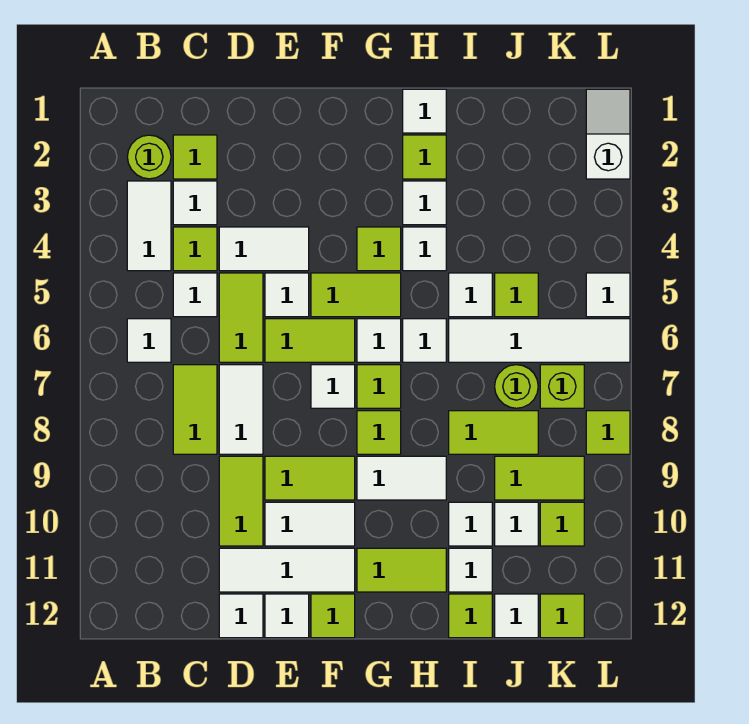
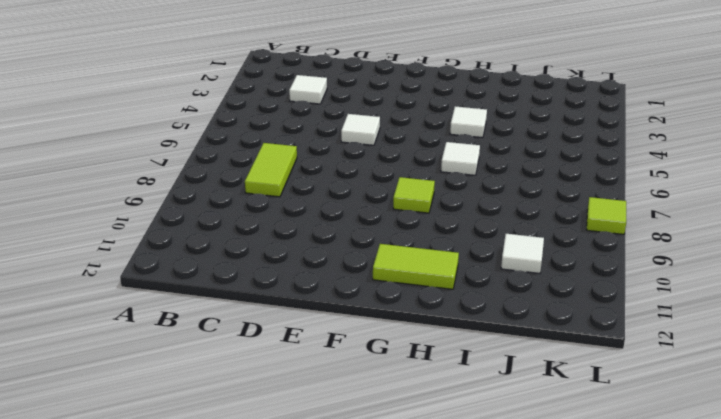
none -> lime round brick B2 level 1
none -> white tile B3:B4 level 1
none -> white tile B6 level 1
none -> lime tile C2 level 1

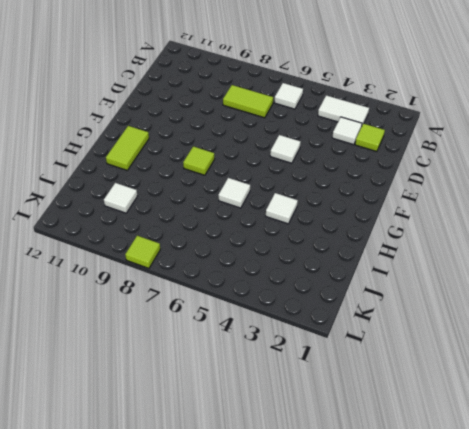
none -> lime round brick B2 level 1
none -> lime tile C4 level 1
none -> white tile C5 level 1
none -> white tile D4:E4 level 1

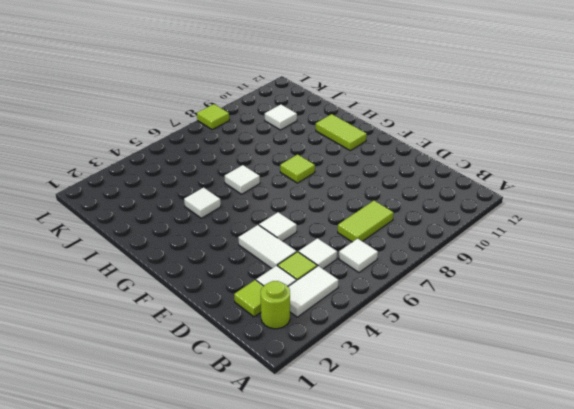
none -> lime tile D5:D6 level 1
none -> white tile D7:D8 level 1
none -> lime tile D9:D10 level 1
none -> white tile D11:F11 level 1

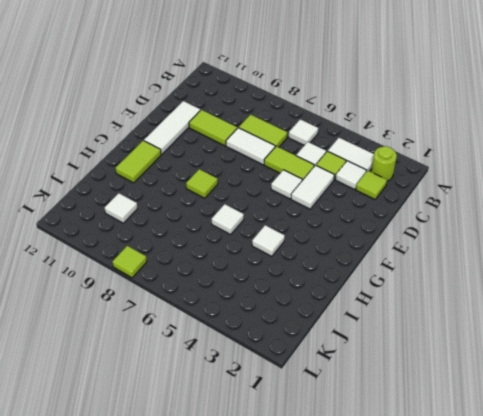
none -> white tile D12 level 1
none -> lime tile E6:F6 level 1
none -> lime tile E9:F9 level 1
none -> white tile E10:F10 level 1

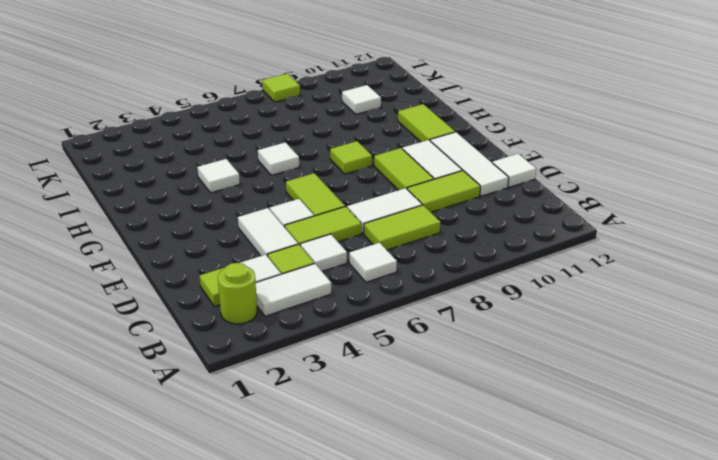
none -> white tile E12 level 1
none -> lime tile F5:G5 level 1
none -> white tile F7 level 1
none -> lime tile F12 level 1

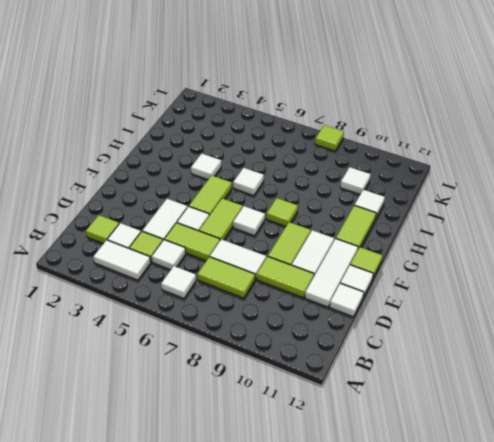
none -> lime round brick B2 level 1
none -> lime tile G4 level 1
none -> white tile G6 level 1
none -> lime tile G7 level 1

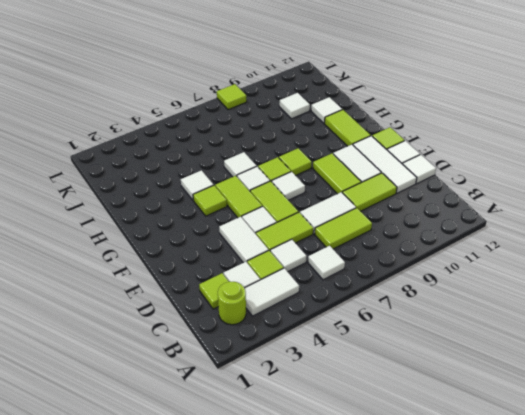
none -> white tile G9:H9 level 1
none -> white tile H1 level 1
none -> lime tile H2 level 1
none -> white tile H3 level 1

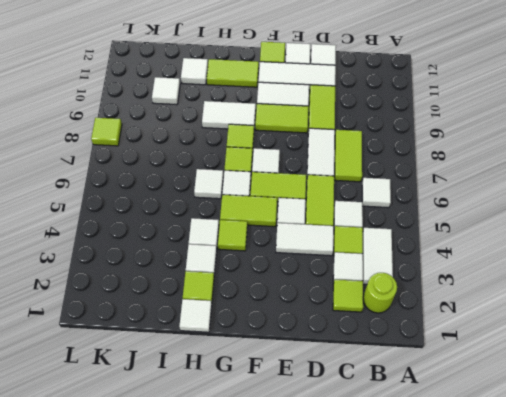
none -> white tile I5 level 1
none -> white tile I6:L6 level 1
none -> lime tile I8:J8 level 1
none -> white tile I10 level 1

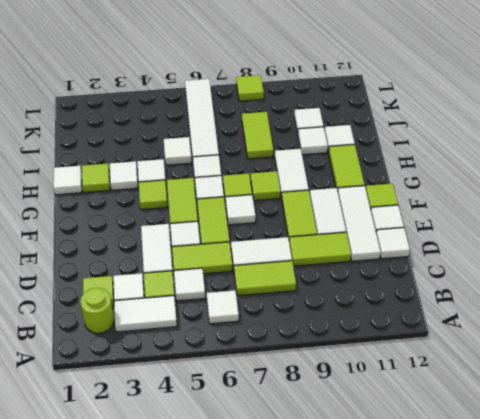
none -> lime tile I12 level 1
none -> lime tile J5 level 1
none -> lime round brick J7 level 1
none -> lime tile J9:K9 level 1

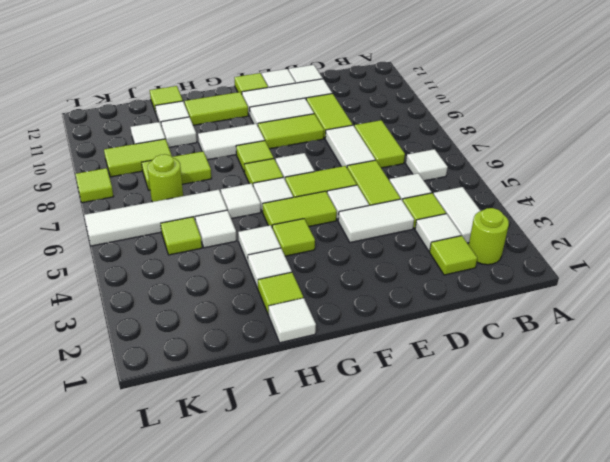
none -> white tile J12 level 1
none -> lime brick K7 level 1
none -> lime tile K10 level 1
none -> lime tile K12 level 1

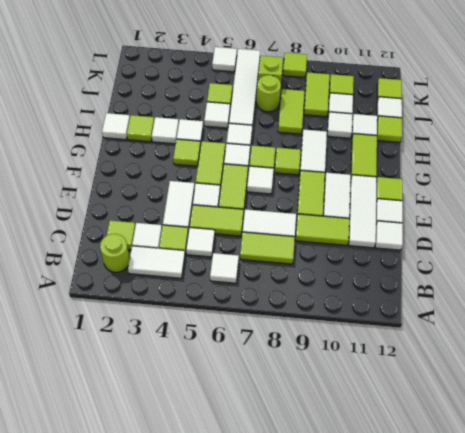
none -> white slope L1:L2 level 1 top 2

